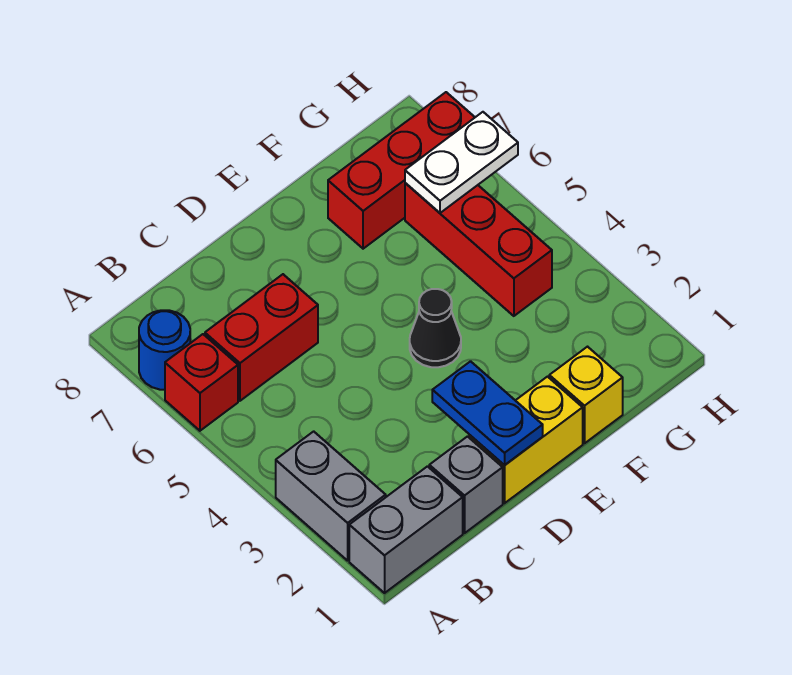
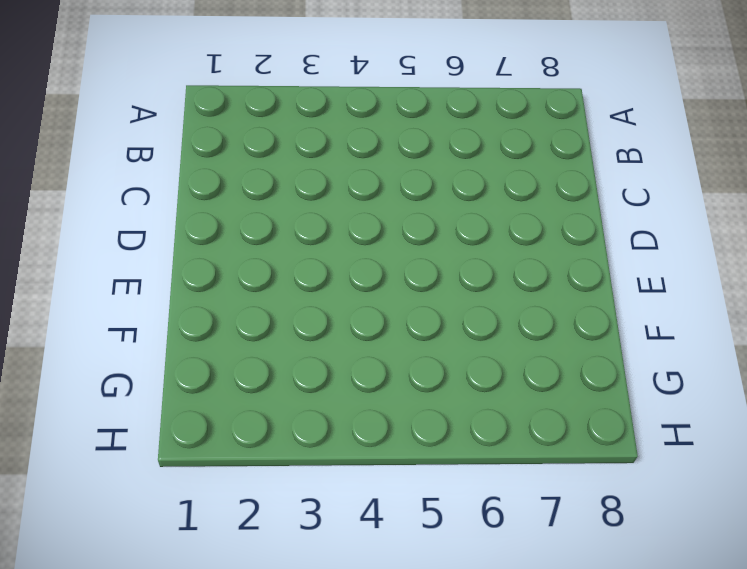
none -> grey brick A1:B1 level 1
none -> grey brick A2:A3 level 1
none -> red brick A6 level 1

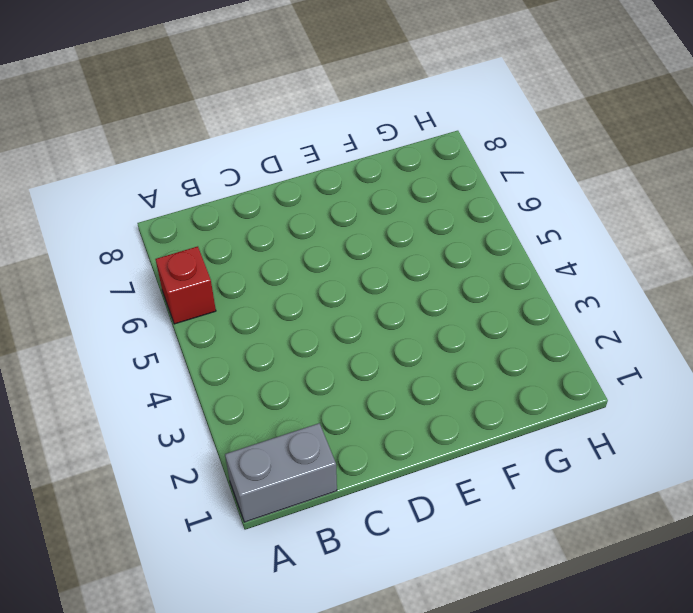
none -> grey brick A2:A3 level 1
none -> blue round brick A7 level 1
none -> red brick B6:C6 level 1

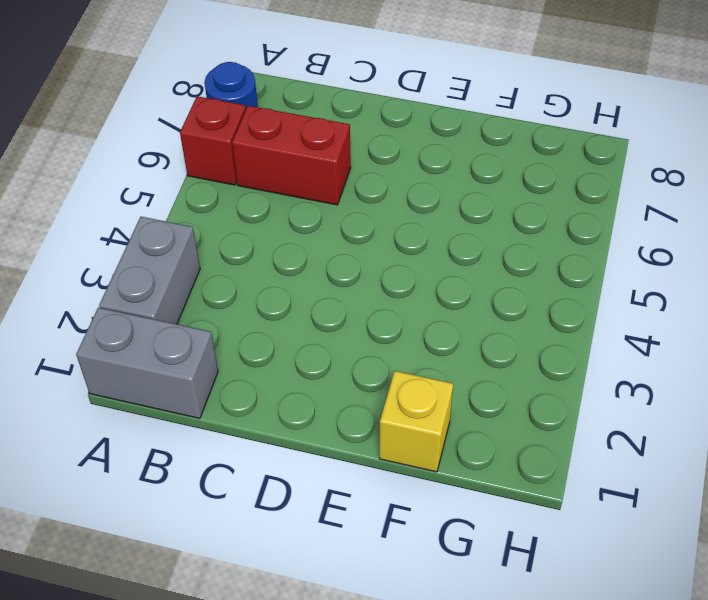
none -> grey brick C1 level 1
none -> yellow brick D1:E1 level 1
none -> black cone E4 level 1

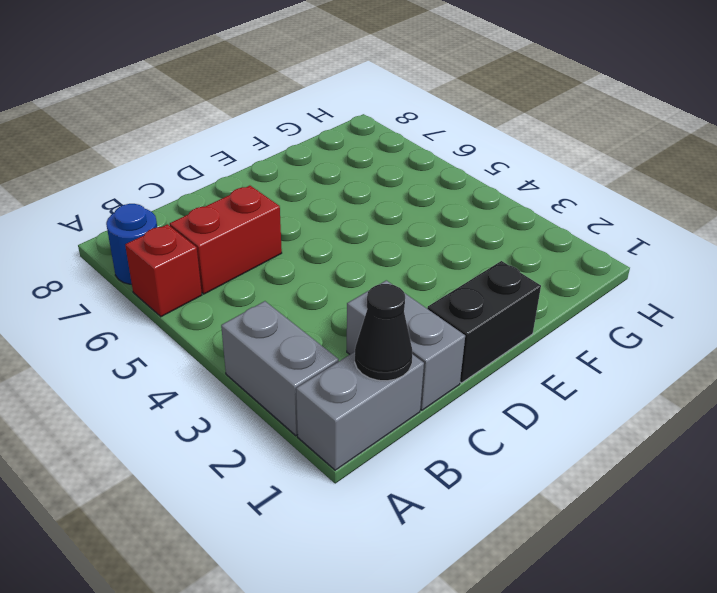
black cone B1 level 2 -> black cone E4 level 1
grey brick C1:C2 level 1 -> grey brick C1 level 1
black brick D1:E1 level 1 -> yellow brick D1:E1 level 1
none -> yellow brick F1 level 1
none -> red brick F7:H7 level 1
none -> red brick G4:G6 level 1

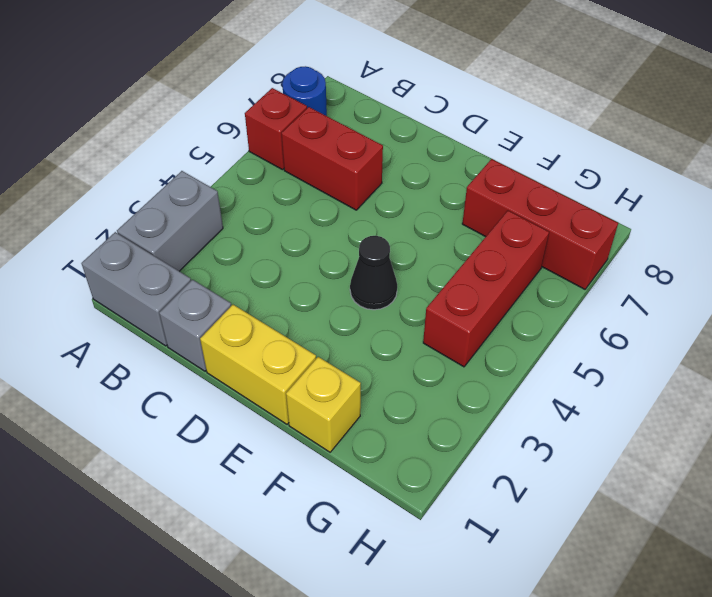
none -> blue plate D1:D2 level 2
none -> white plate G6:H6 level 2

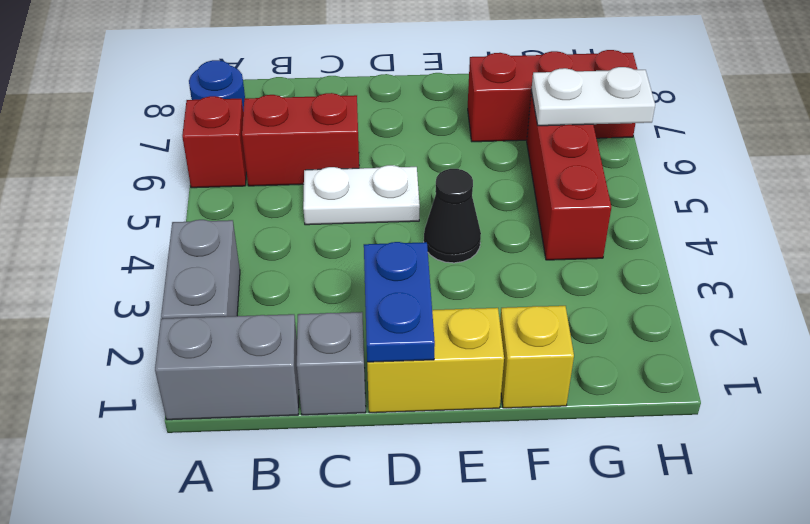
white plate C5:D5 level 1 -> none

